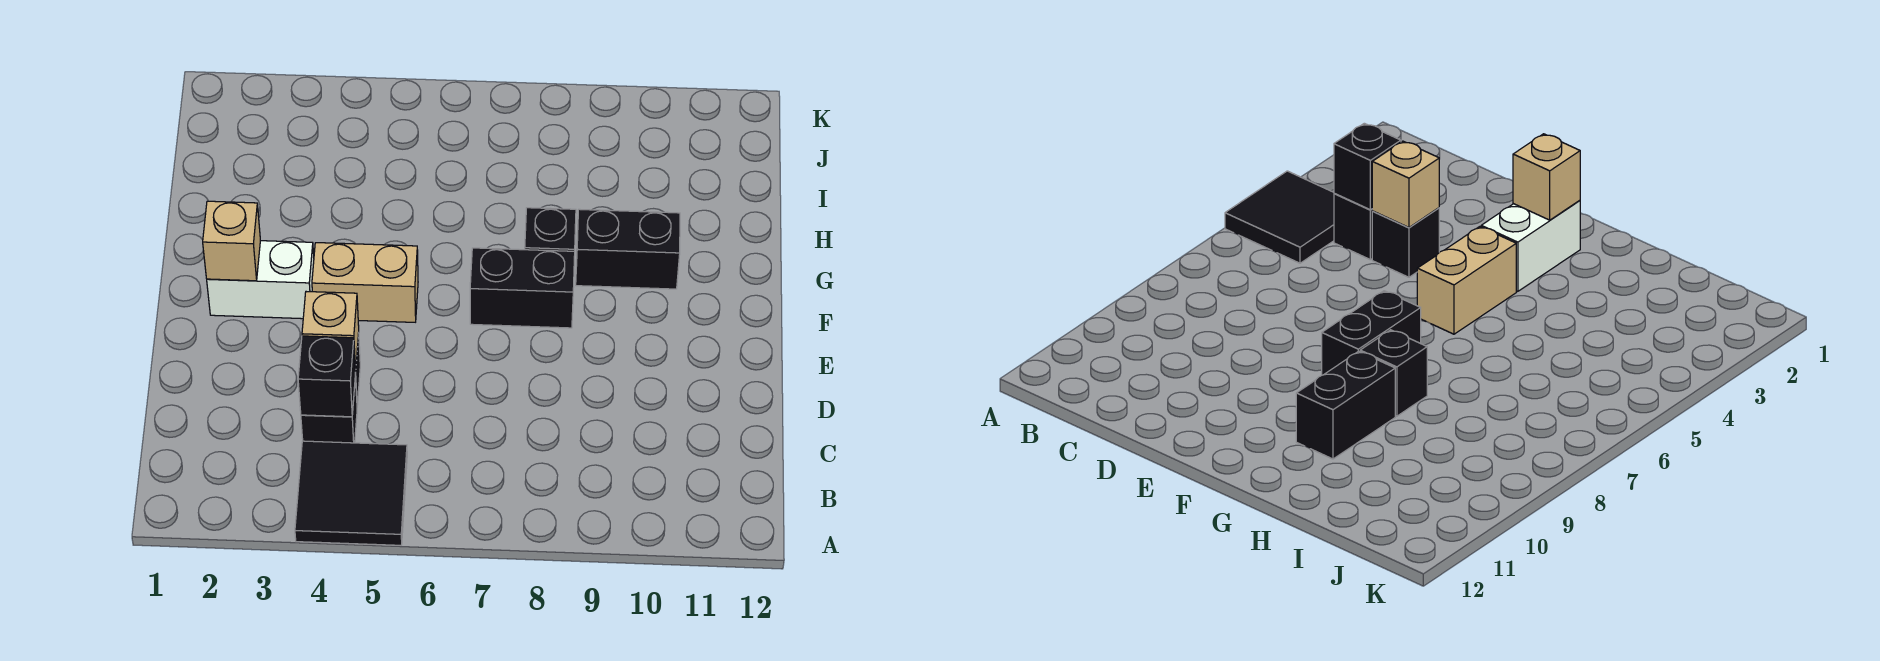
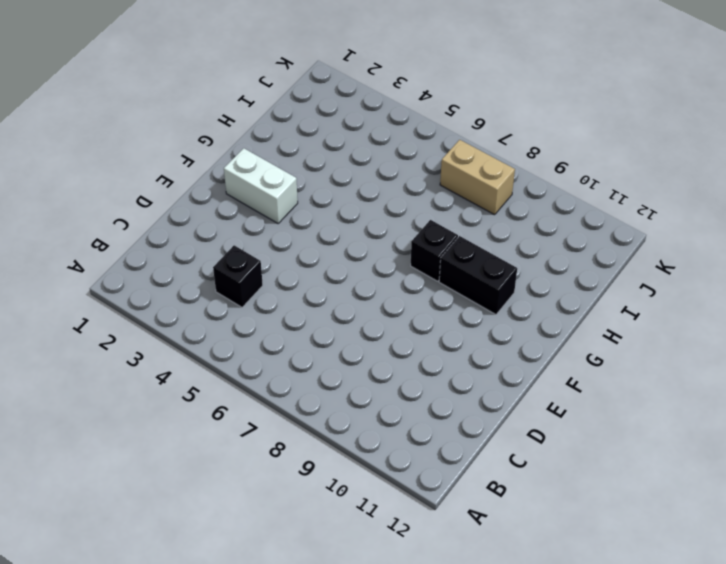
tan brick J7:J8 level 1 -> tan brick F4:F5 level 1
none -> black tile A4:B5 level 1
none -> black brick D4 level 1

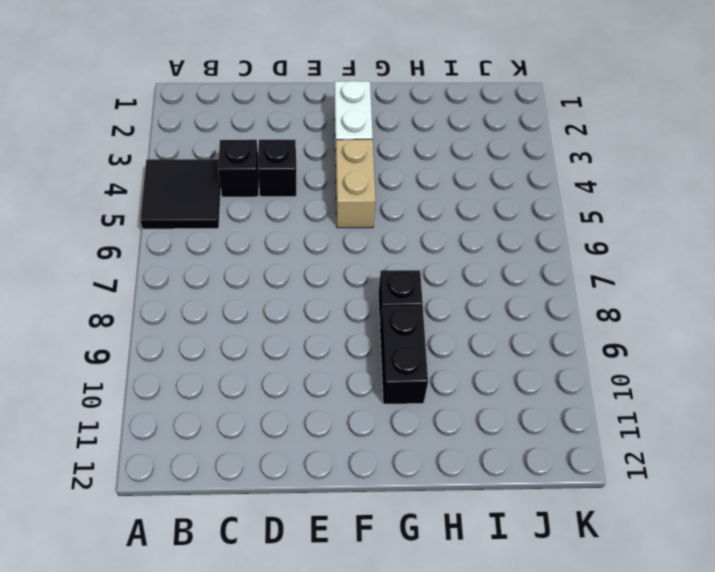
none -> black brick F7:F8 level 1
none -> black brick C4 level 2

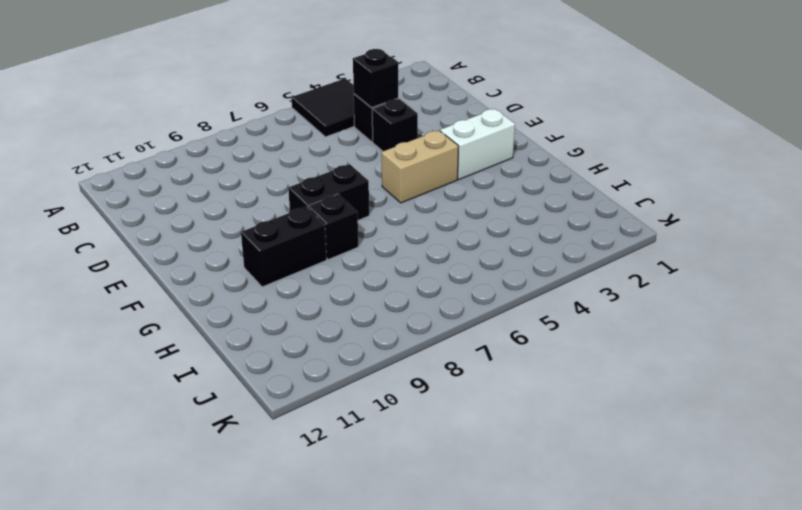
none -> tan brick D4 level 2
none -> tan brick F2 level 2

